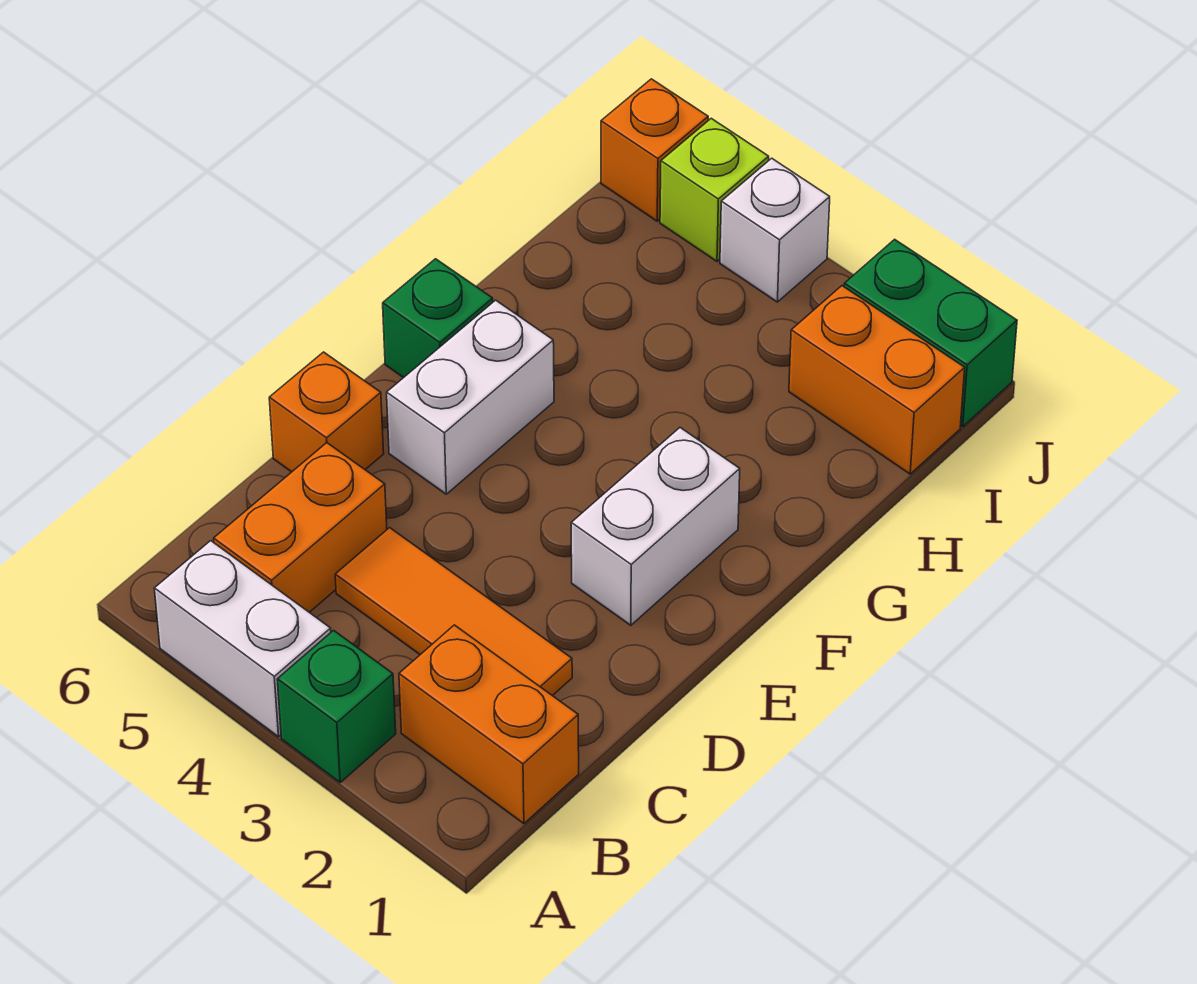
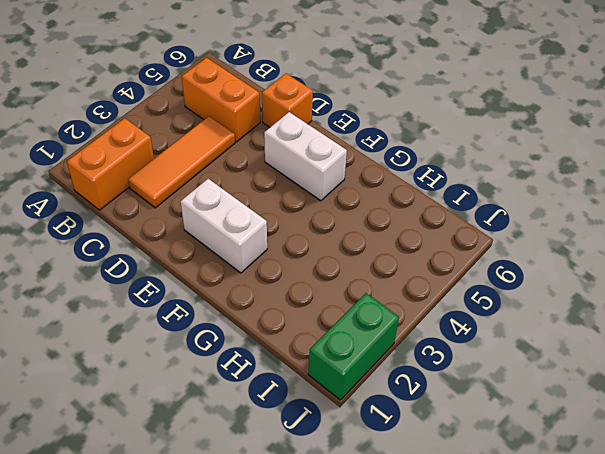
none -> green brick A3 level 1
none -> white brick A4:A5 level 1
none -> green brick F6 level 1

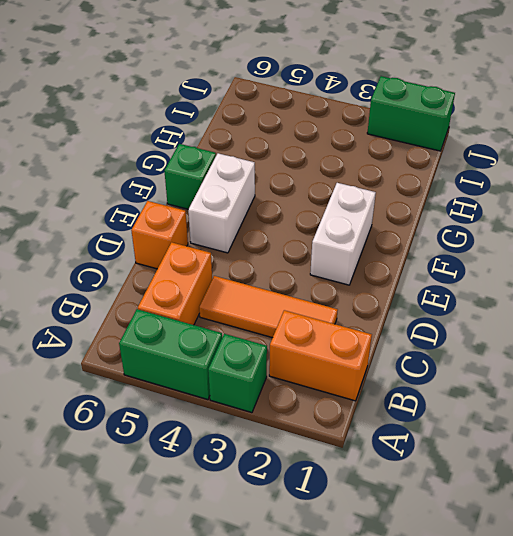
green brick A4:A5 level 1 -> white brick A4:A5 level 1
none -> orange brick I1:I2 level 1
none -> white brick J4 level 1
none -> lime brick J5 level 1

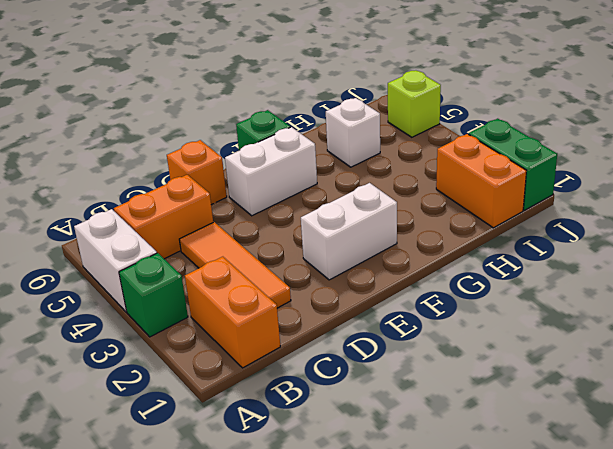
white brick H5 level 1 -> white brick J4 level 1
none -> orange brick J6 level 1

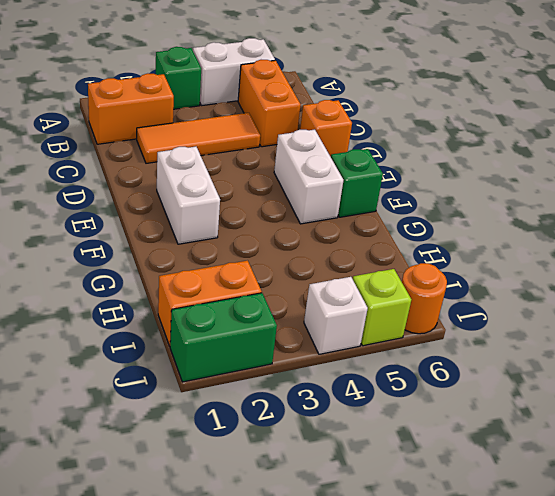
orange round brick J6 level 1 -> orange brick J6 level 1

